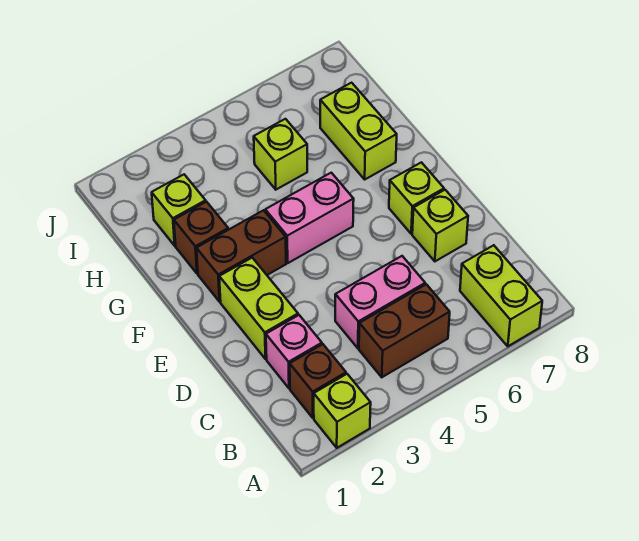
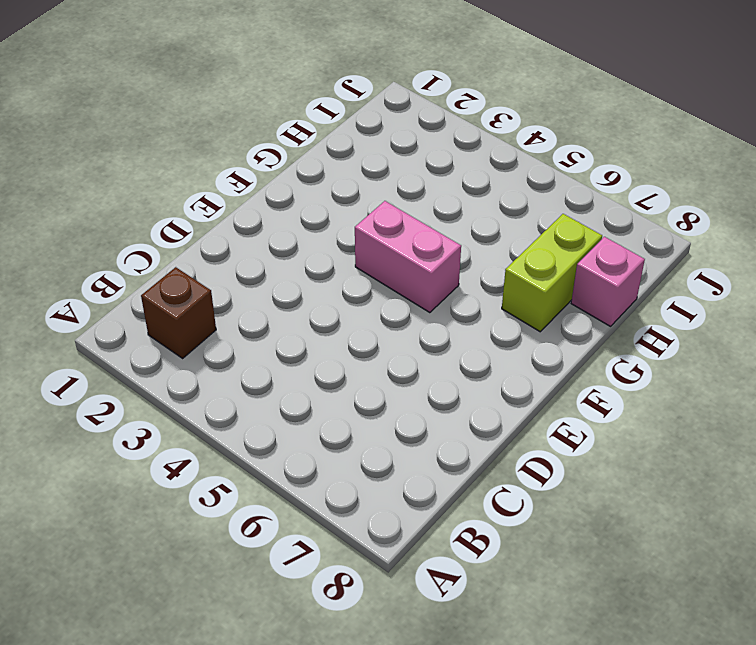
pink brick H8 level 1 -> pink brick C2 level 1
none -> lime brick A2 level 1
none -> lime brick A7:B7 level 1
none -> brown brick B4:B5 level 1

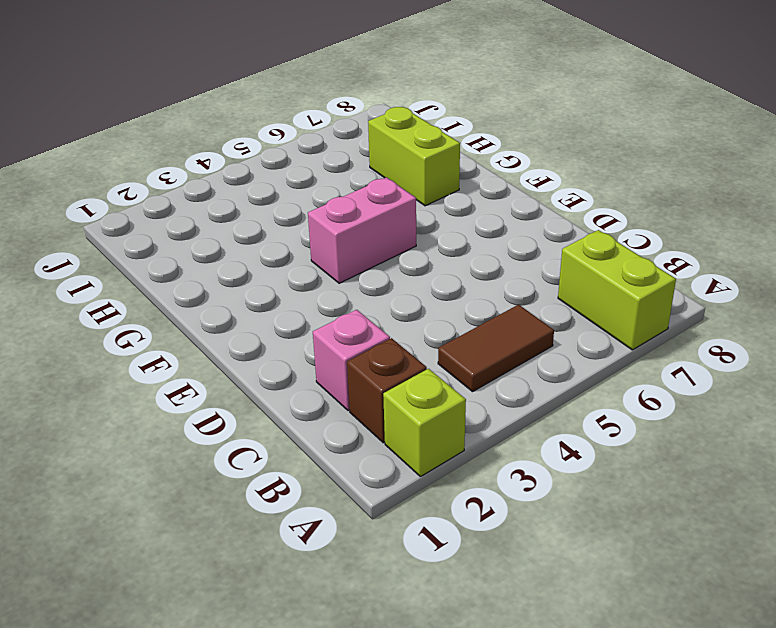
brown tile B4:B5 level 1 -> brown brick B4:B5 level 1
none -> pink brick C4:C5 level 1
none -> lime brick D2:E2 level 1
none -> lime brick D7 level 1

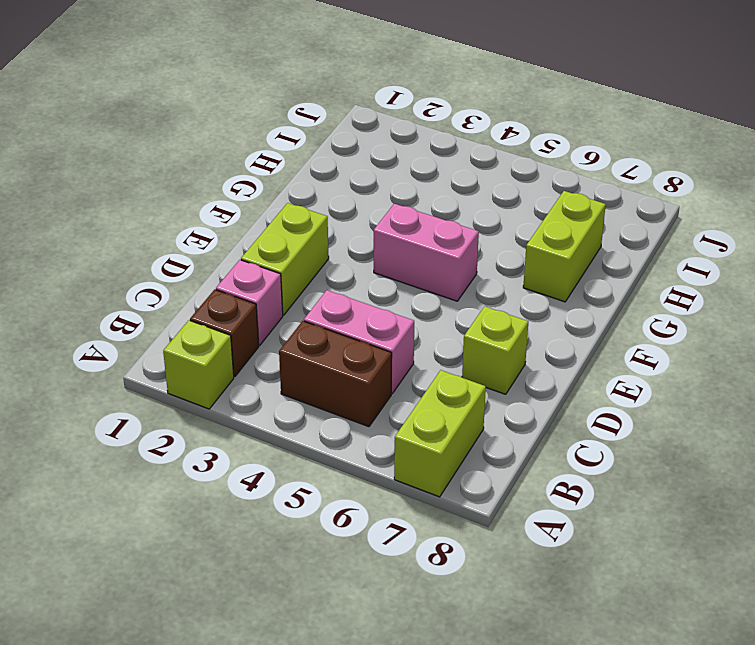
none -> lime brick E7 level 1
none -> brown brick F2:F3 level 1
none -> brown brick G2 level 1

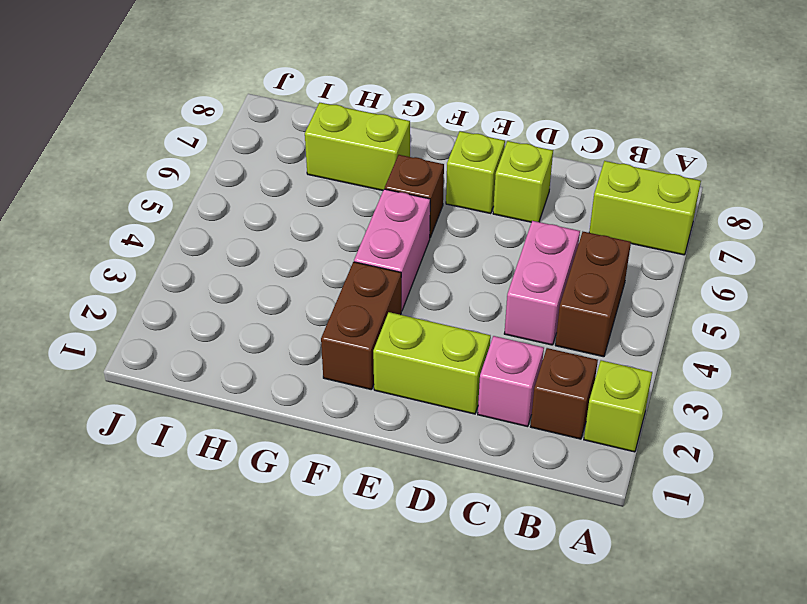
brown brick F6 level 1 -> brown brick G2 level 1
none -> lime brick H2 level 1
none -> lime brick H5 level 1

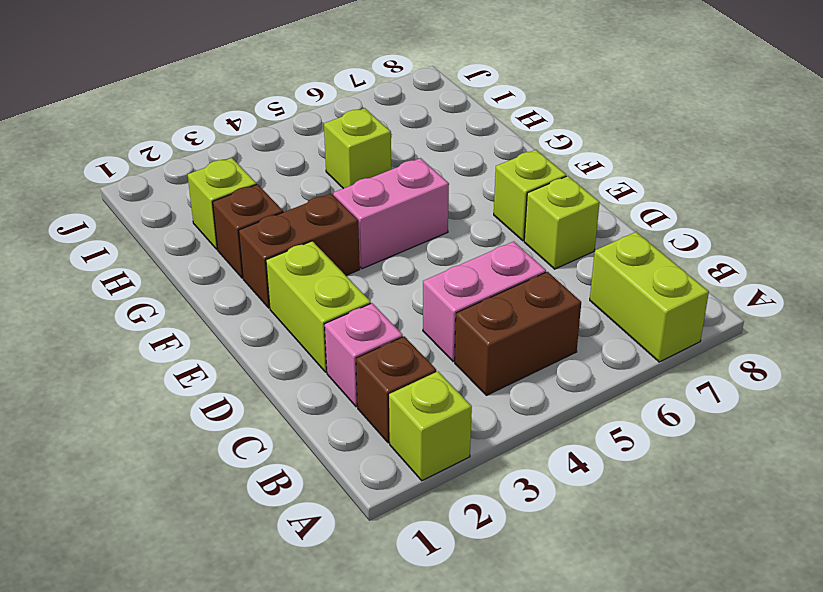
none -> lime brick G7:H7 level 1

